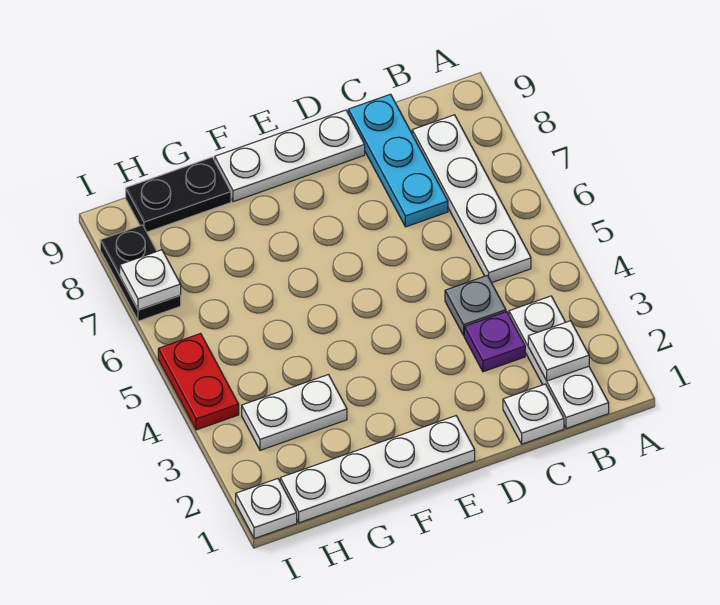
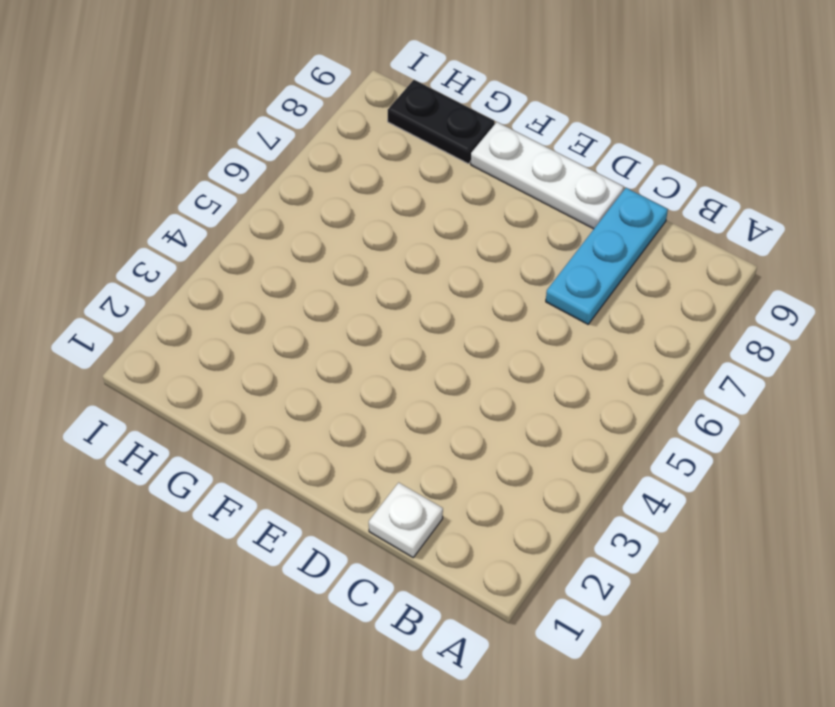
none -> white plate B1:B3 level 1
none -> white plate B5:B8 level 1
none -> purple plate C3 level 1

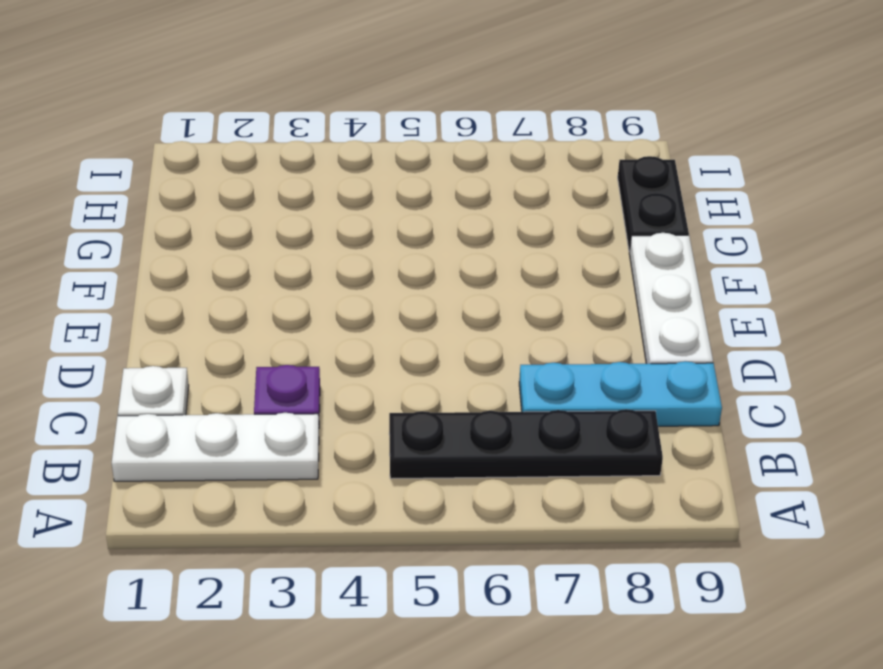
black plate B5:B8 level 1 -> white plate B5:B8 level 1
none -> grey plate C4 level 1
none -> white plate E1:H1 level 1
none -> white plate G3:H3 level 1

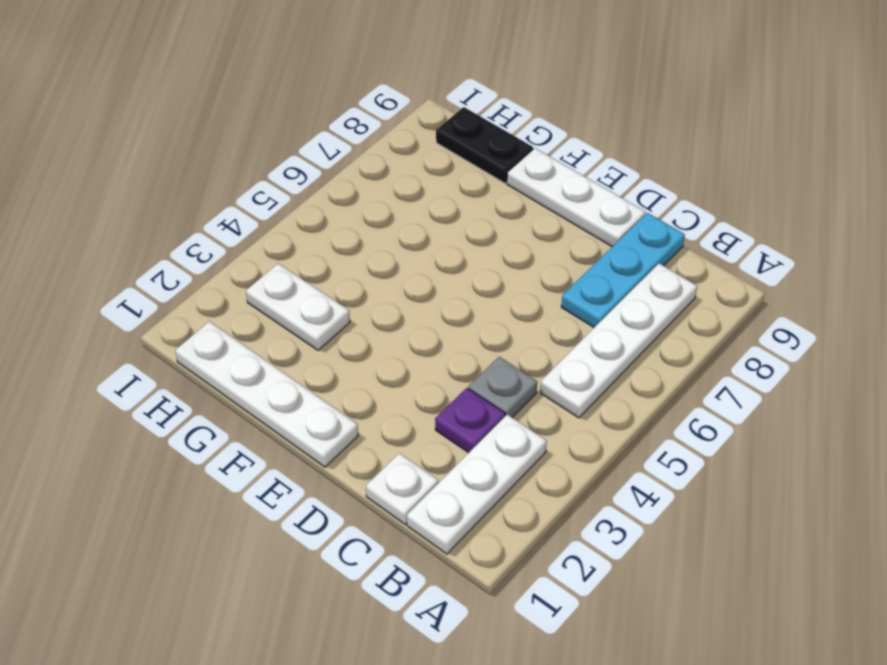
none -> white plate I1 level 1
none -> red plate I4:I5 level 1
none -> black plate I7:I8 level 1

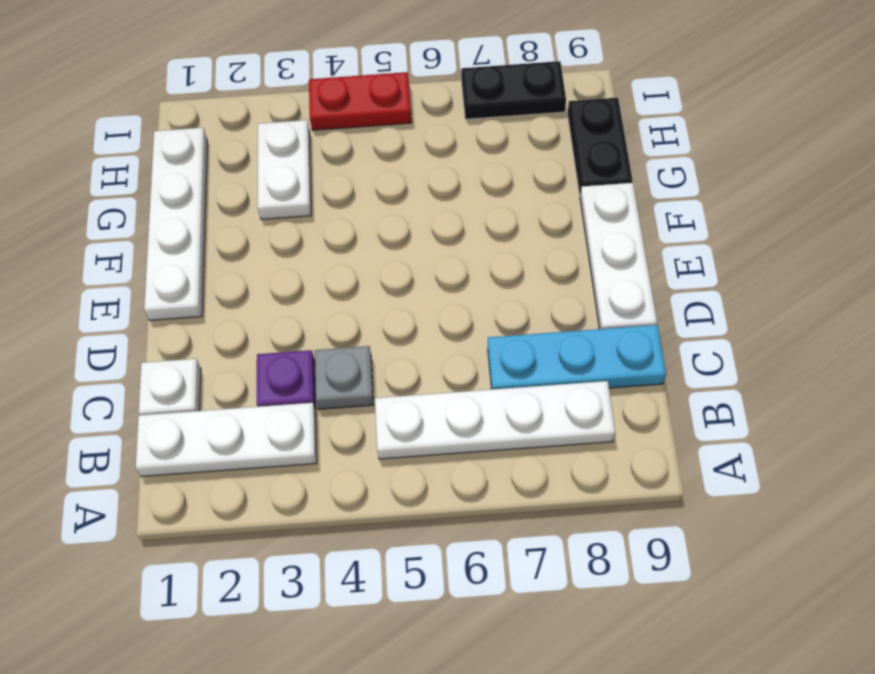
none -> white plate I1 level 1
none -> white plate B2 level 2
none -> white plate I7 level 2

